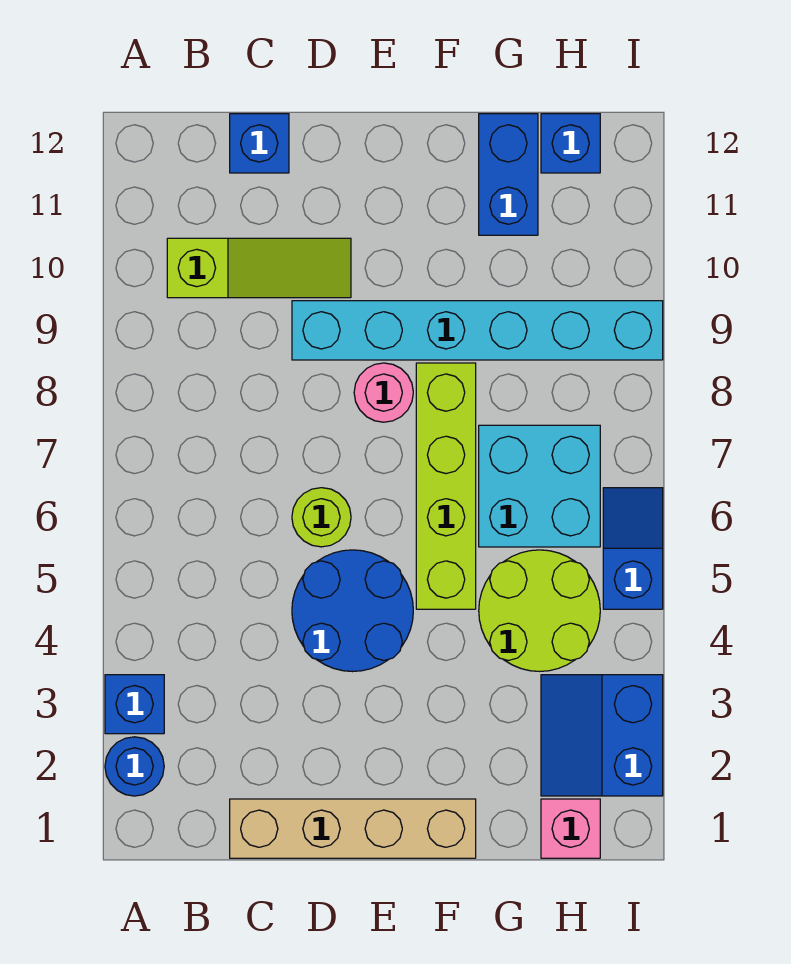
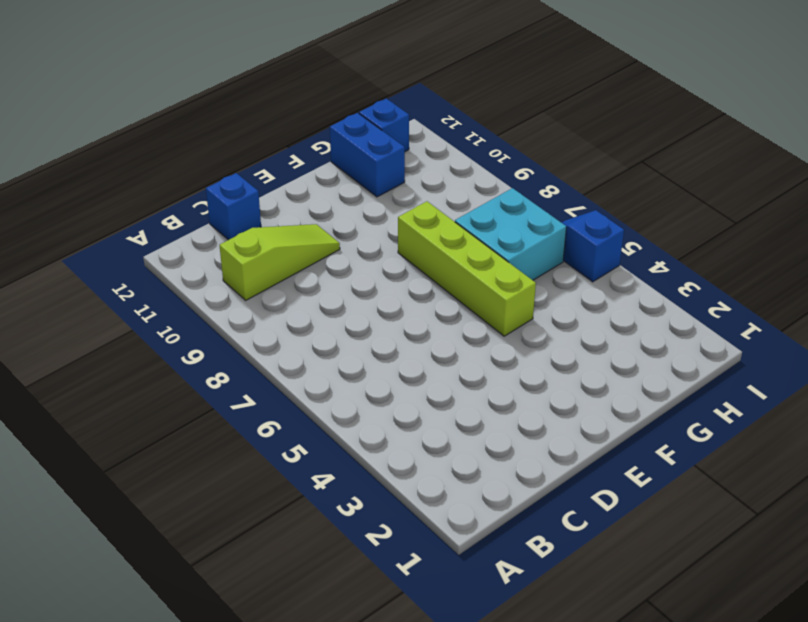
none -> blue round brick A2 level 1
none -> blue brick A3 level 1
none -> tan brick C1:F1 level 1

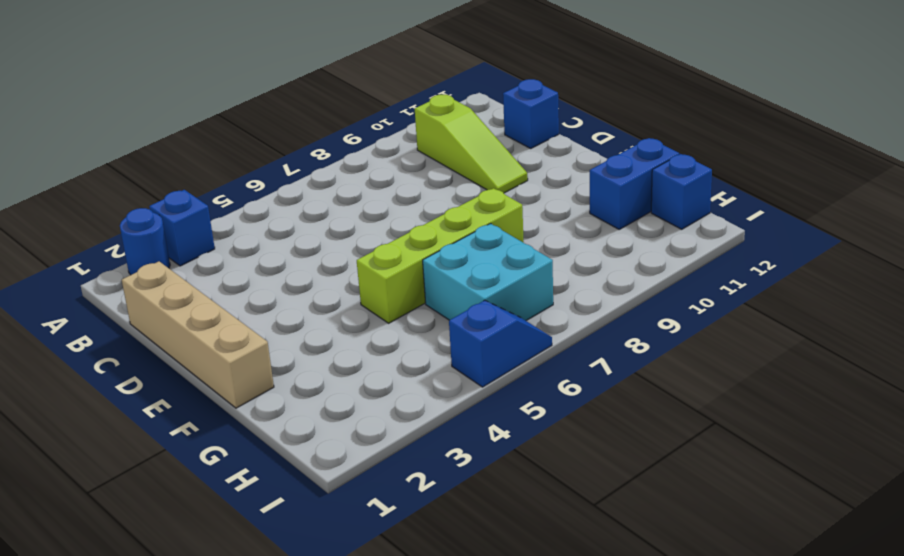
none -> blue round brick D4:E5 level 1
none -> lime round brick D6 level 1
none -> cyan brick D9:I9 level 1

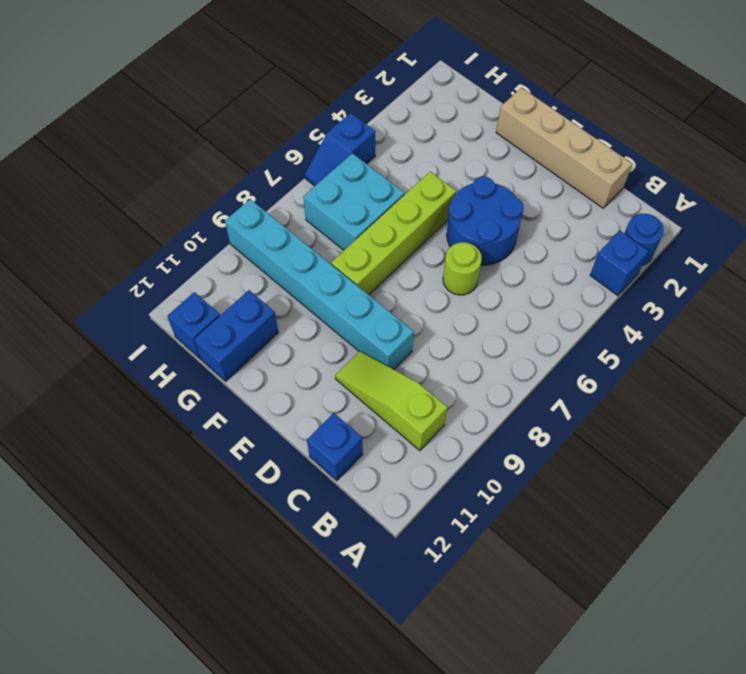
none -> pink round brick E8 level 1
none -> lime round brick G4:H5 level 1
none -> pink brick H1 level 1

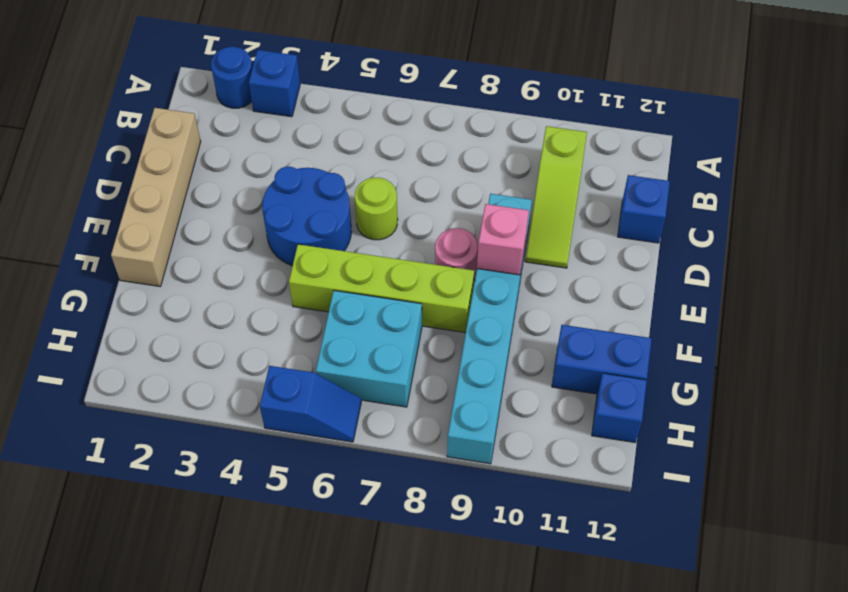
pink brick E9 level 2 -> pink brick H1 level 1
none -> lime round brick G4:H5 level 1
none -> blue slope H2:I3 level 1 top I

